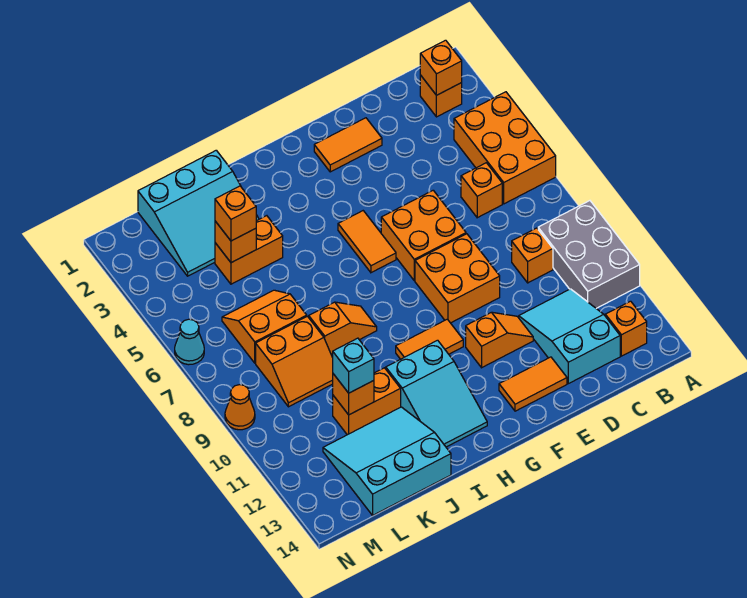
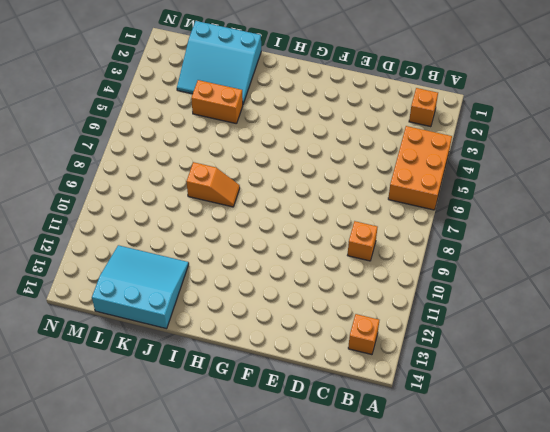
none -> grey brick A9:B11 level 1
none -> orange brick C6 level 1
none -> cyan slope C11:D13 level 1 top 13

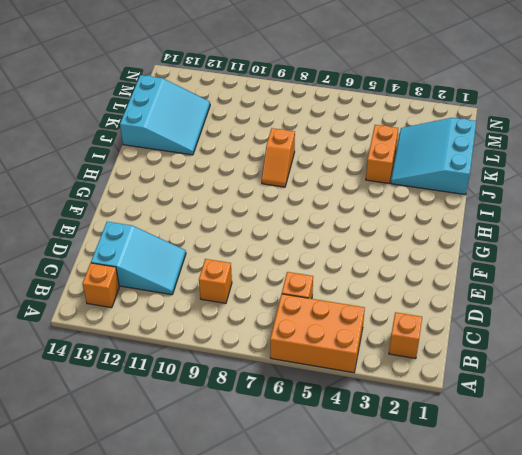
none -> grey brick A9:B11 level 1
none -> orange tile E2:F2 level 1
none -> orange brick E6:F7 level 1

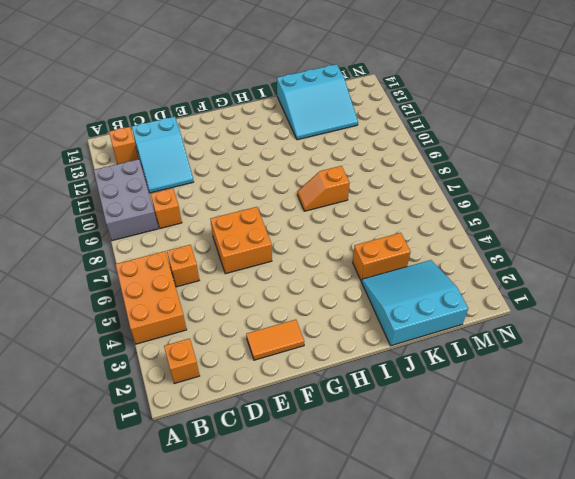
none -> orange brick E8:F9 level 1
none -> orange slope E11:F11 level 1 top F
none -> orange tile E13:F13 level 1

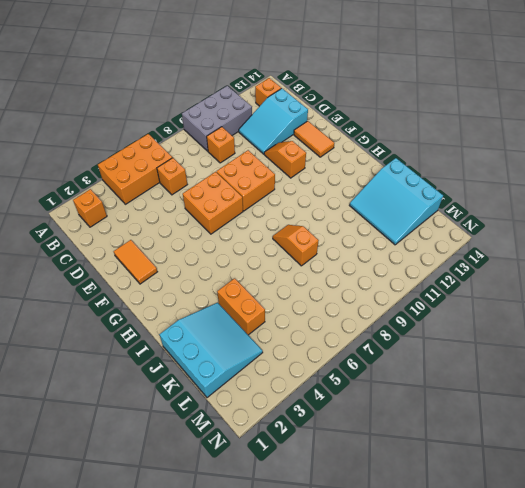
none -> orange tile G5:G6 level 1
none -> orange tile G10:H10 level 1
none -> cyan slope H11:I13 level 1 top 11

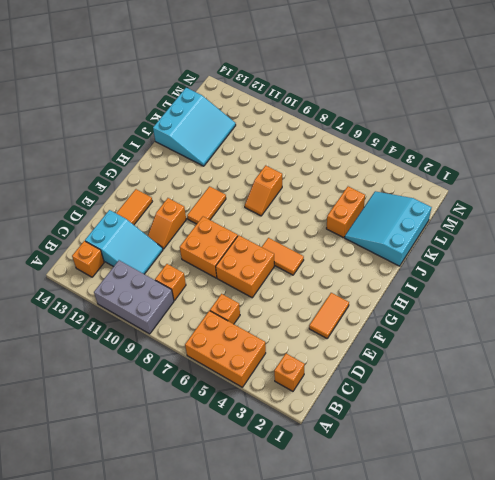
none -> cyan slope H11:I13 level 1 top 11
none -> orange brick J11:K11 level 1
none -> orange slope K6:L7 level 1 top 7

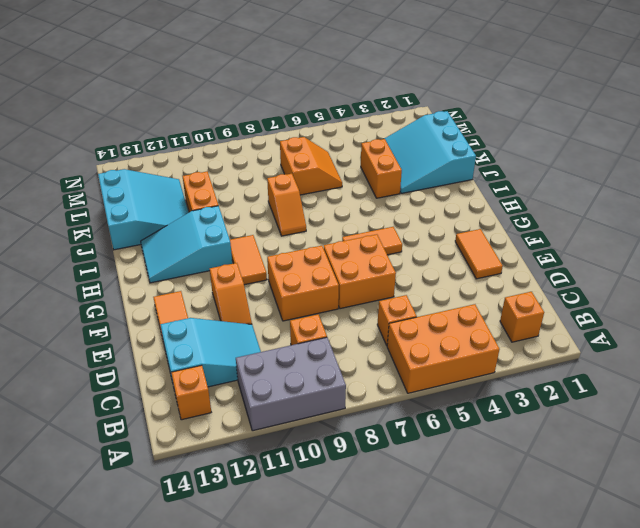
none -> orange slope K8:L9 level 1 top 8
none -> cyan cone N6 level 1
none -> orange cone N9 level 1

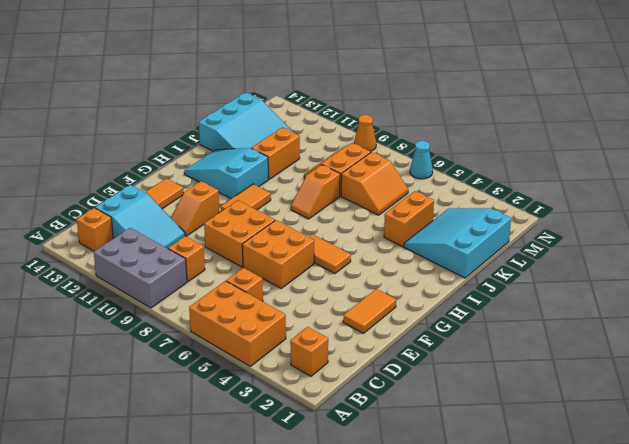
none -> orange brick B2 level 2
none -> orange brick K4 level 2
none -> orange brick K11 level 2

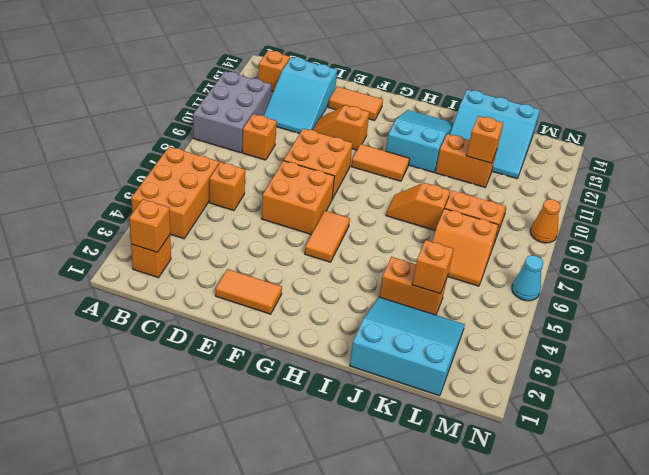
none -> orange brick K4 level 3
none -> cyan brick K11 level 3

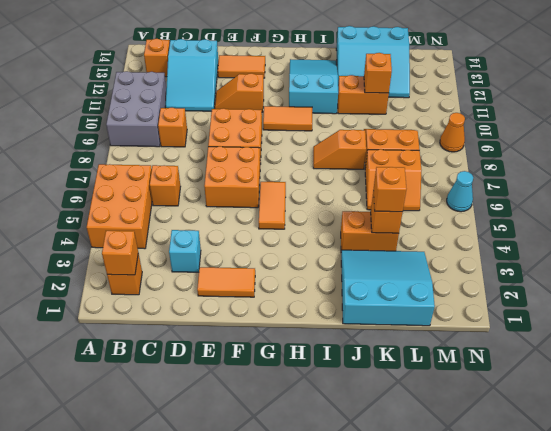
cyan brick D3 level 1 -> cyan brick K11 level 3

